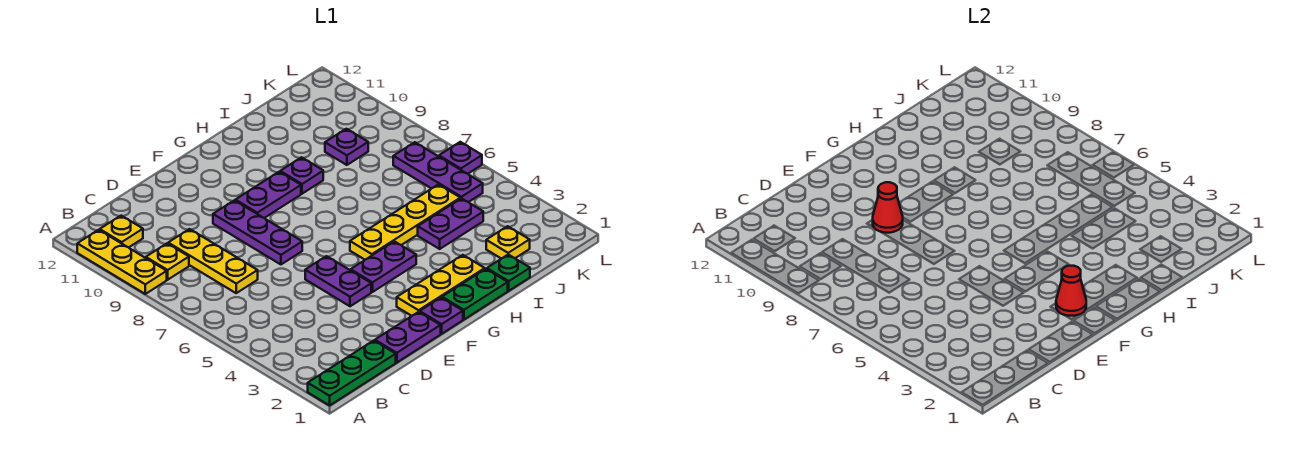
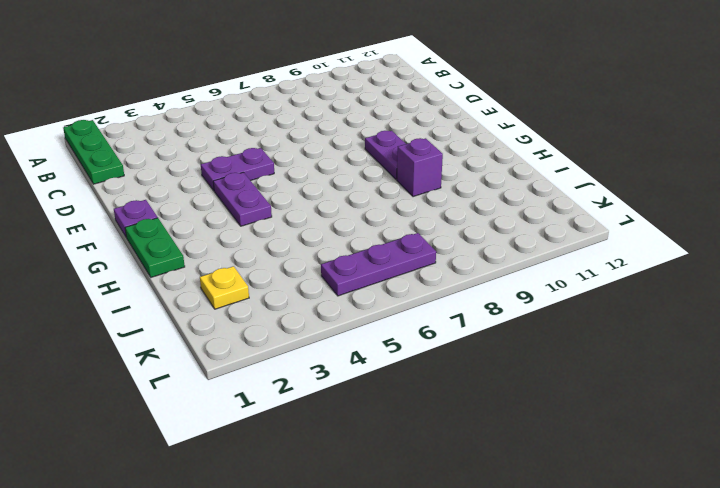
purple brick H9 level 1 -> purple plate H9 level 1
none -> yellow plate A9:A11 level 1
none -> yellow plate B9 level 1
none -> yellow plate B11 level 1

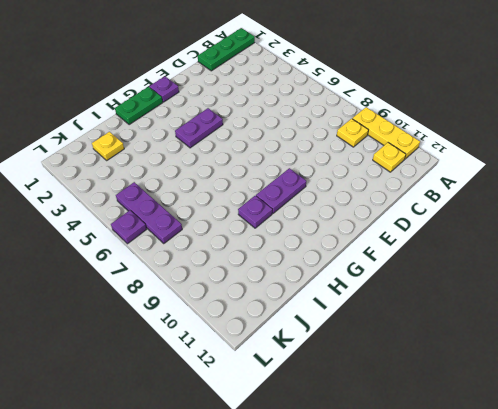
none -> yellow plate C7:C9 level 1
none -> purple plate D1:E1 level 1
none -> purple plate E4:E5 level 1

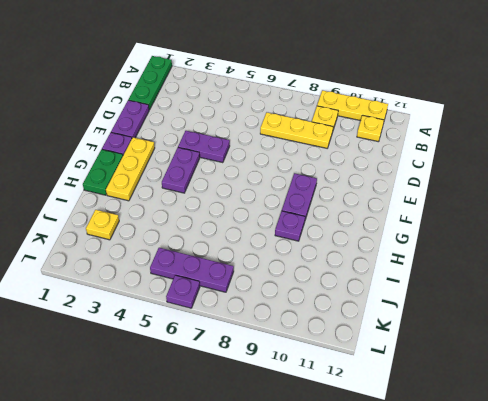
none -> purple plate E7:E9 level 1
none -> yellow plate G5:J5 level 1
none -> green plate I1 level 1

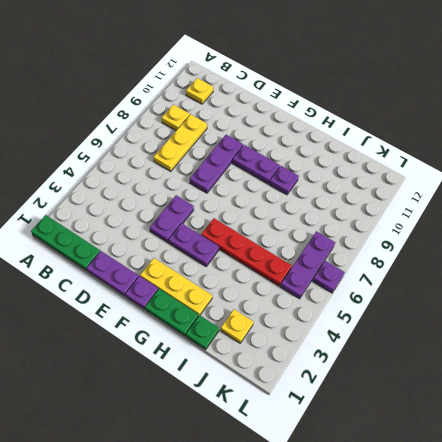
red plate G5:J5 level 1 -> yellow plate G5:J5 level 1
none -> yellow plate A9:A11 level 1
none -> purple plate I4:J4 level 1
none -> purple plate J9 level 1

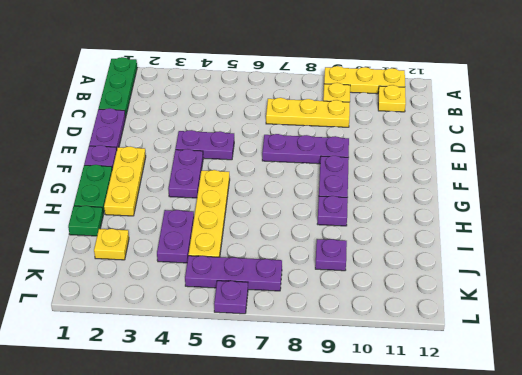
none -> red cone E9 level 2
none -> red cone F2 level 2

